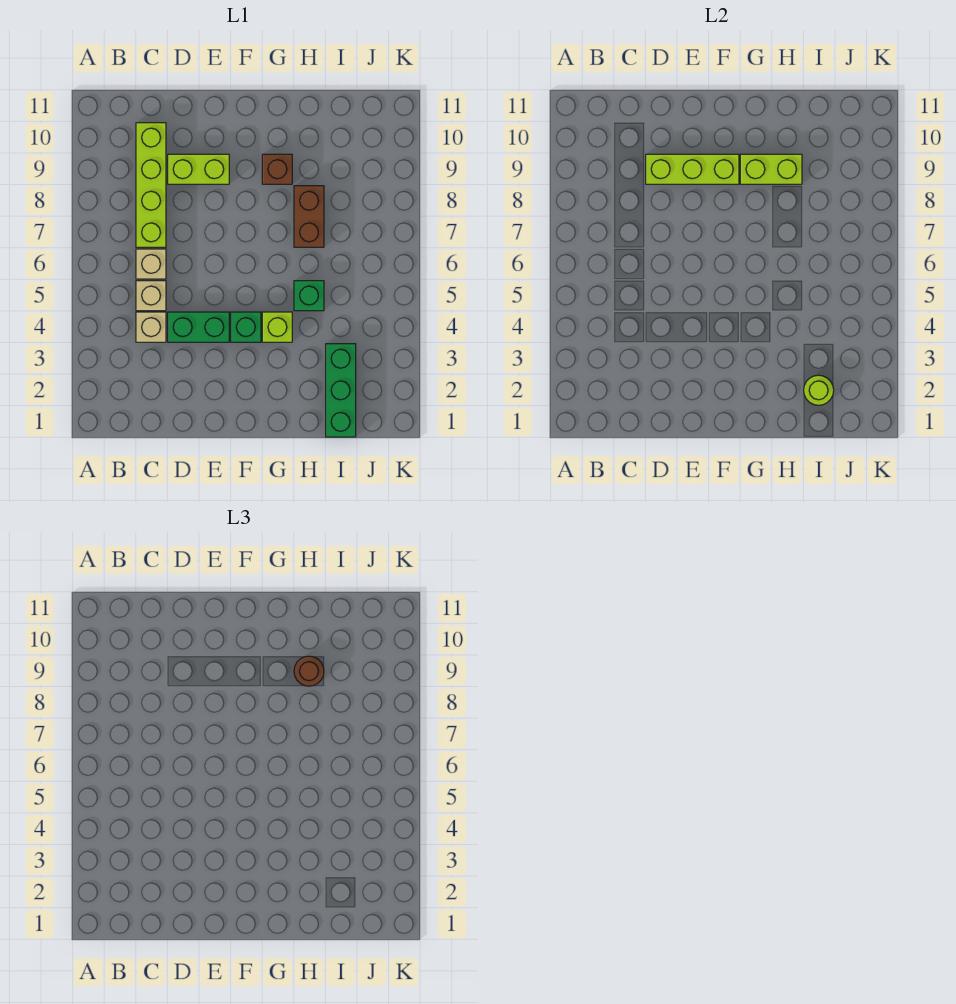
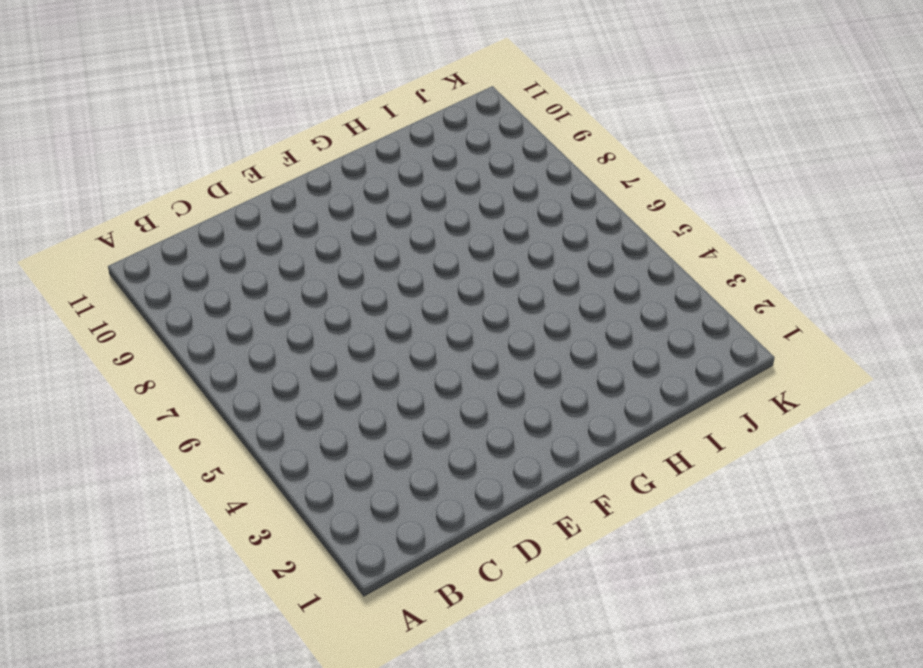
none -> tan brick C4 level 1
none -> tan brick C5 level 1
none -> tan brick C6 level 1

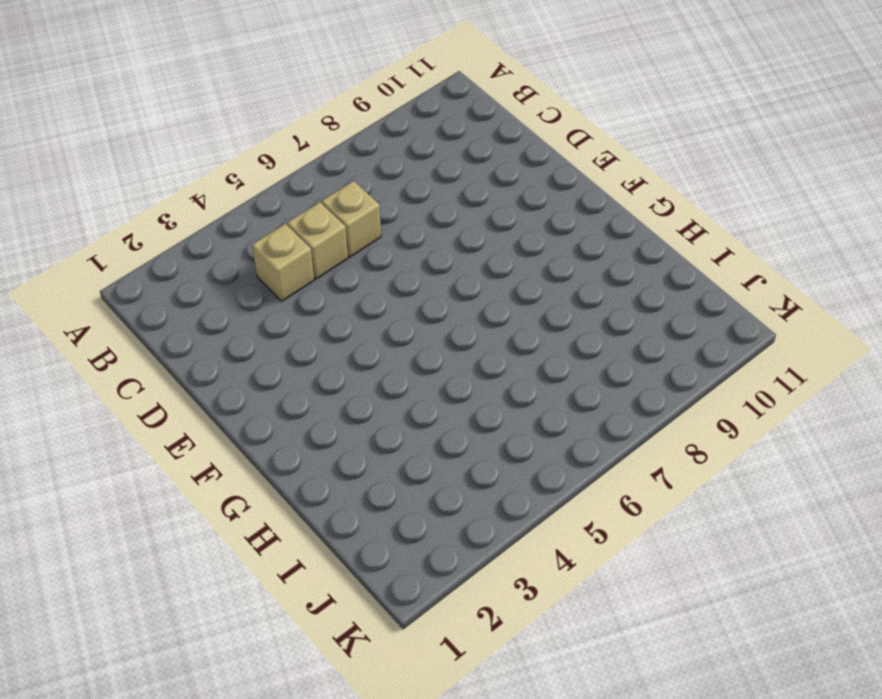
none -> lime brick C7:C10 level 1
none -> green brick D4:E4 level 1
none -> lime brick D9:E9 level 1

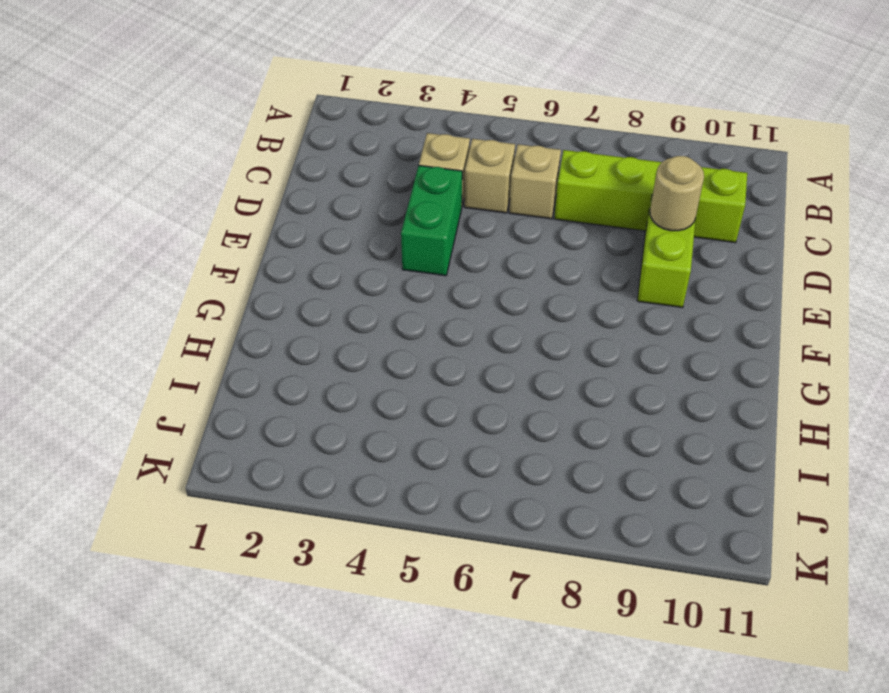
tan round brick D9 level 2 -> lime brick D9:F9 level 2
none -> green brick F4 level 1
none -> lime brick G4 level 1
none -> brown brick G9 level 1

